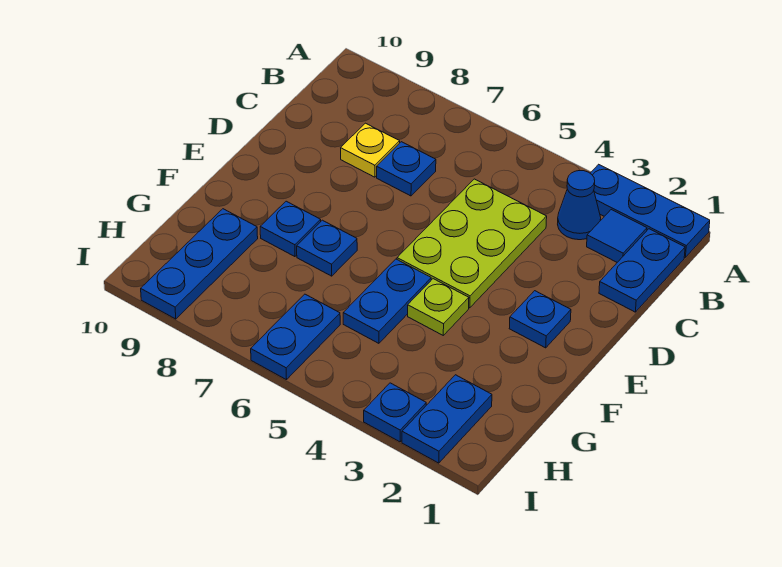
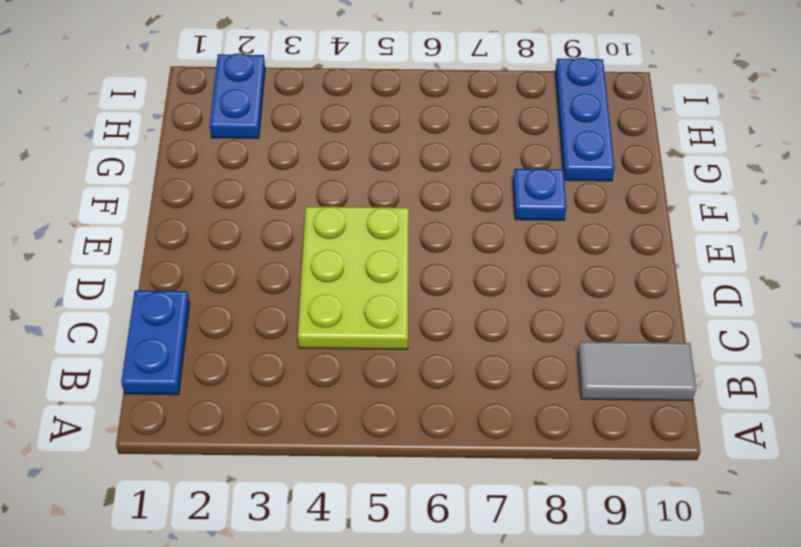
grey tile B9:B10 level 1 -> none
none -> blue plate A1:A3 level 1
none -> blue tile B2 level 1
none -> blue cone B3 level 1

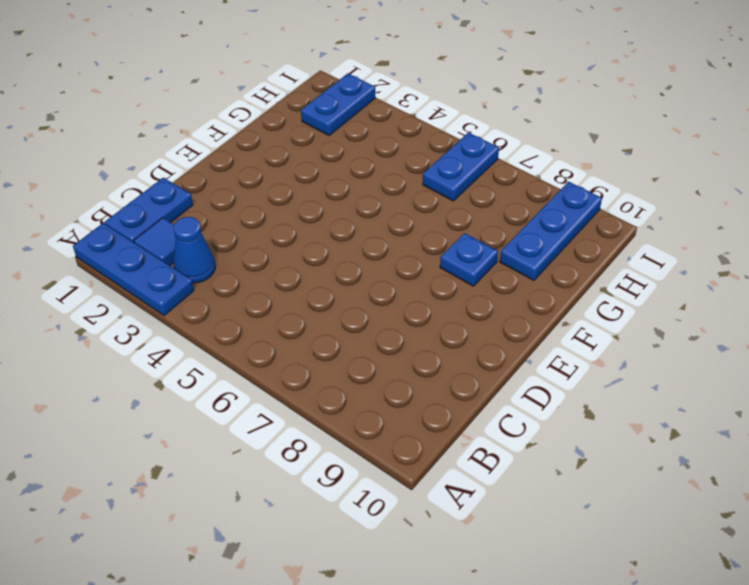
none -> lime plate C4:E5 level 1
none -> blue plate C7 level 1
none -> yellow plate C8 level 1

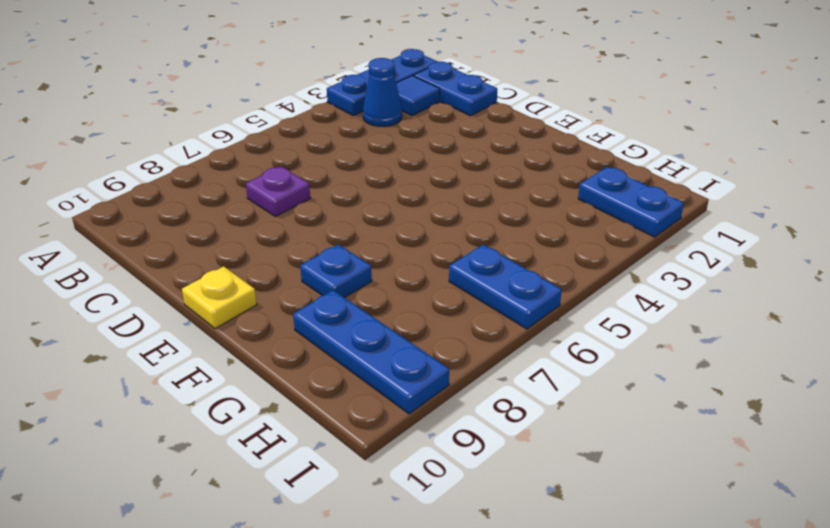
purple plate C7 level 1 -> blue plate C7 level 1
yellow plate E10 level 1 -> yellow plate C8 level 1
none -> lime plate C4:E5 level 1
none -> blue plate E2 level 1
none -> lime plate F4 level 1

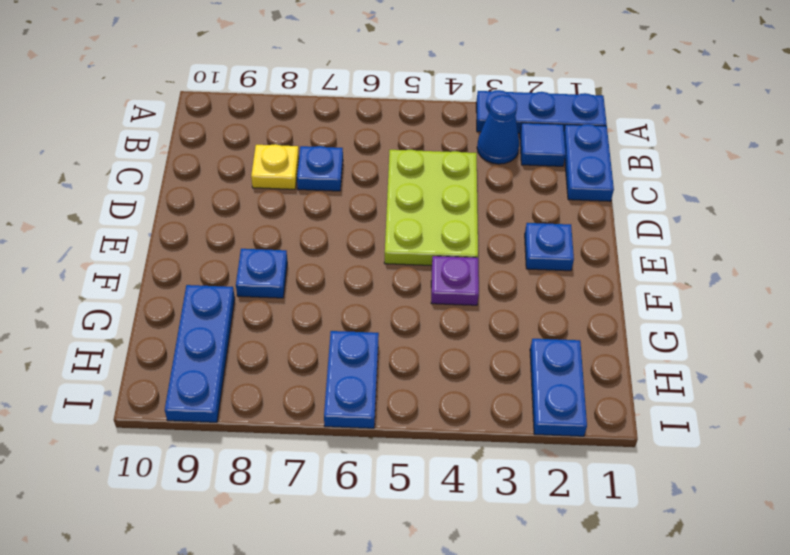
purple plate F4 level 1 -> lime plate F4 level 1
none -> blue plate F5:G5 level 1
none -> blue plate F7 level 1
none -> blue plate I3 level 1

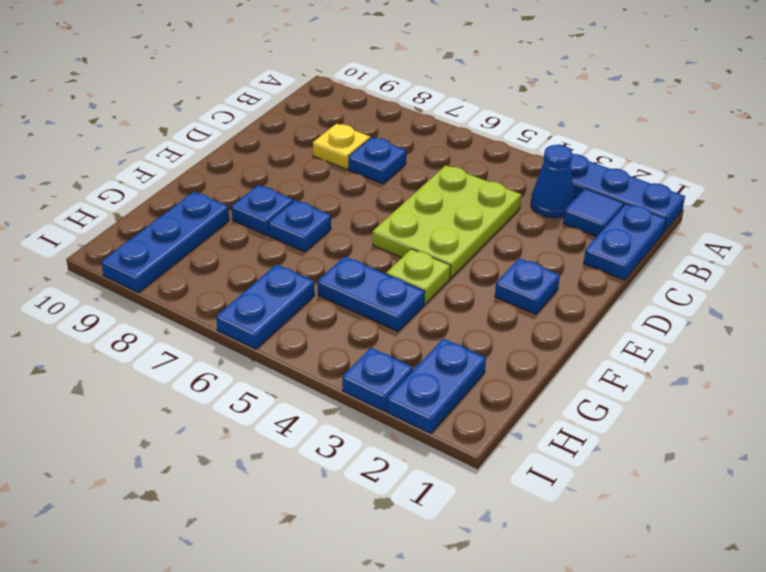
blue plate G4:G5 level 1 -> blue plate F5:G5 level 1

